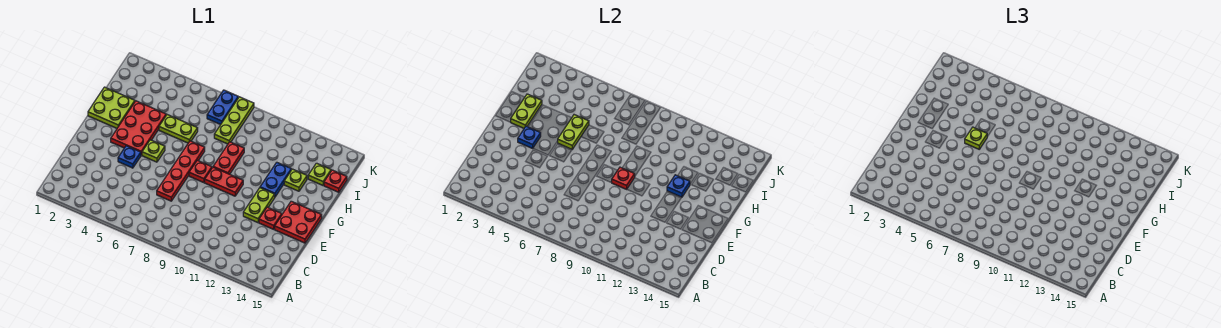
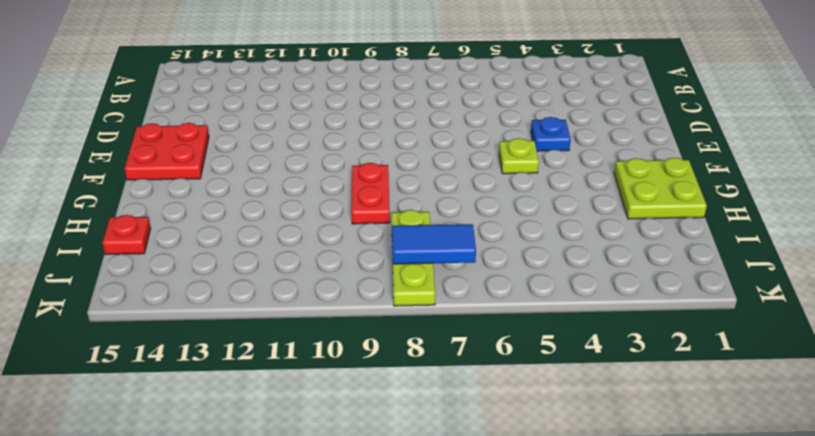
blue tile J7:J8 level 2 -> none
none -> red plate D7:G7 level 1
none -> lime plate E12:F12 level 1
none -> red plate E13 level 1

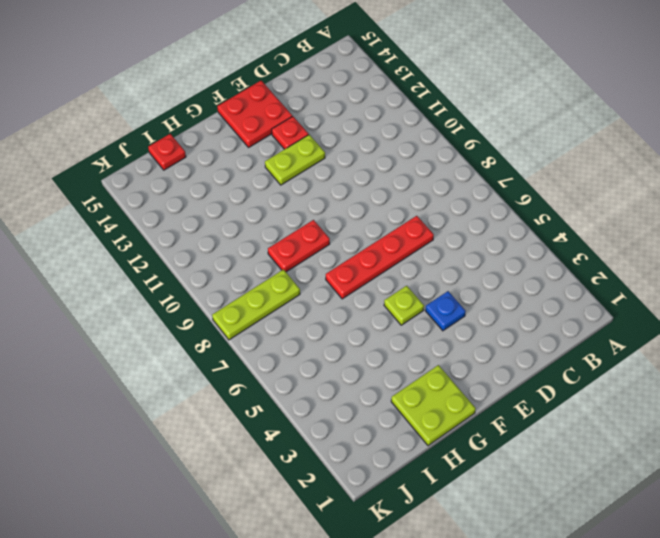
none -> red plate F3:H4 level 1
none -> red plate F8 level 1
none -> red plate F9:F10 level 1

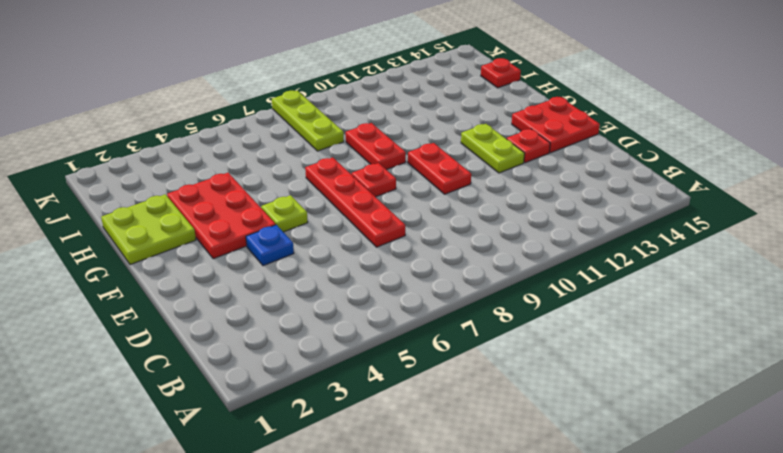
red plate E10:F10 level 1 -> red plate F9:F10 level 1
none -> blue plate G12:H12 level 1
none -> lime plate H5:H6 level 1
none -> lime plate H13 level 1

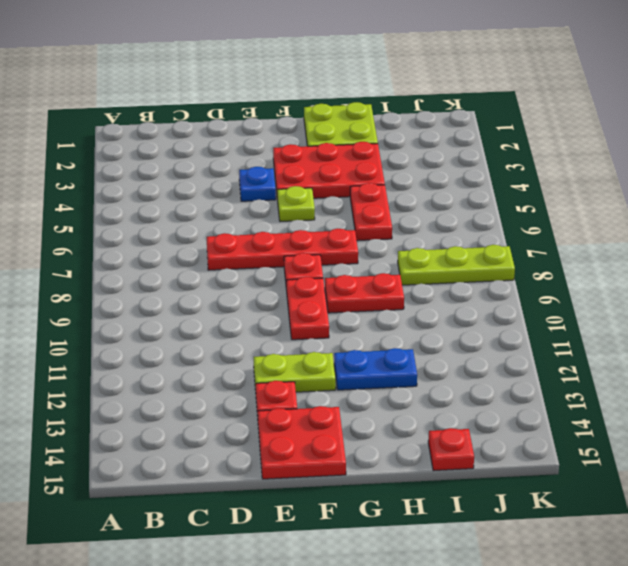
red plate H5:H6 level 1 -> lime plate H5:H6 level 1
none -> lime plate H13 level 1
none -> lime plate I14 level 1
none -> blue plate J7:K7 level 1

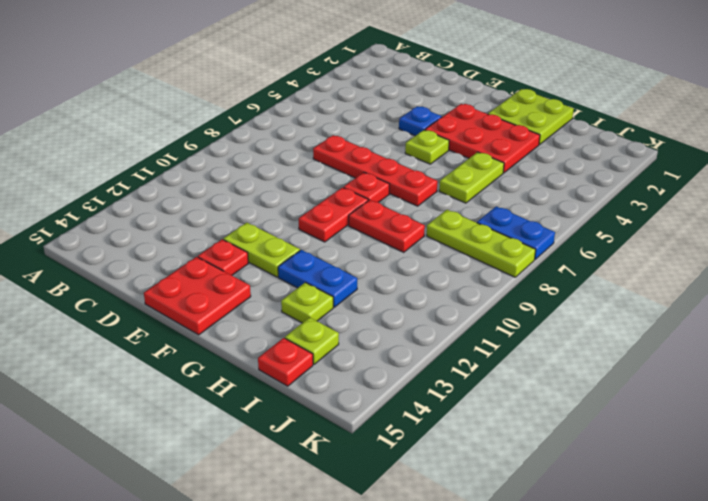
none -> blue plate F3 level 2
none -> red plate F9 level 2
none -> lime plate G2:H2 level 2

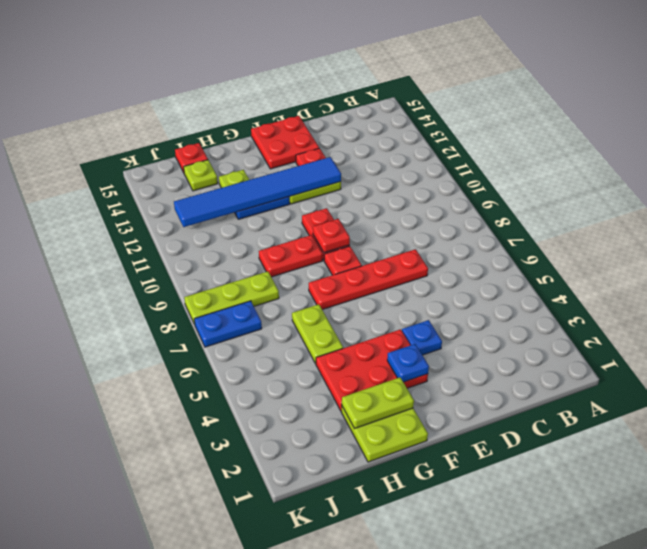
blue tile E12:J12 level 2 -> blue plate G12 level 2
none -> lime plate F5 level 1
none -> lime plate G5:H5 level 2
none -> lime plate G5 level 3

